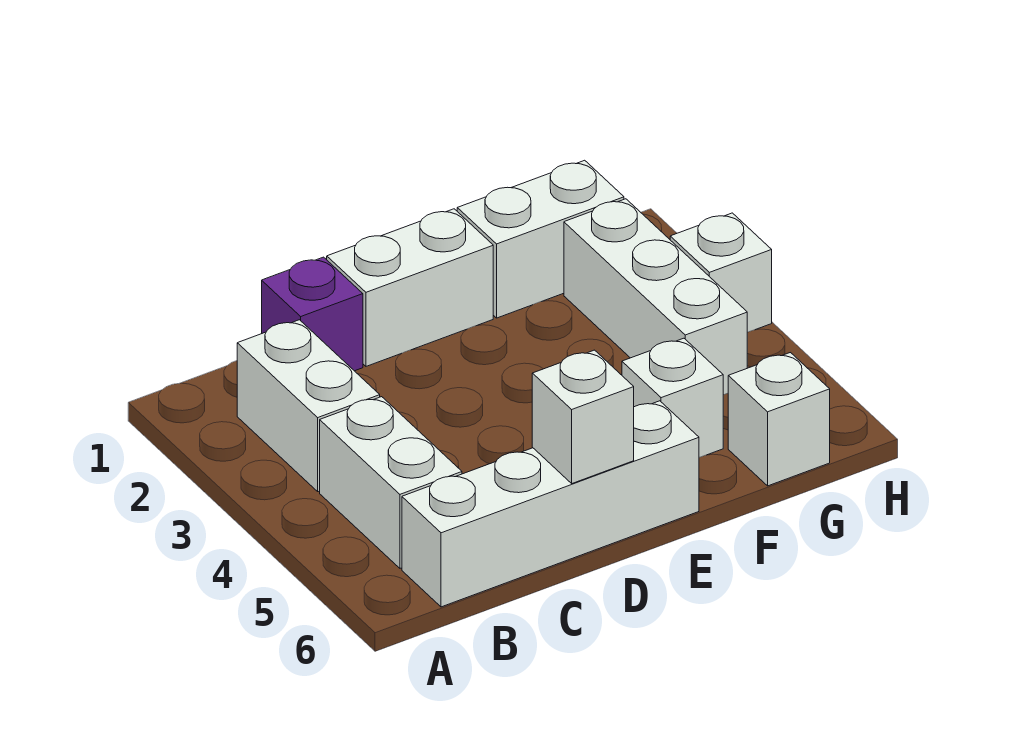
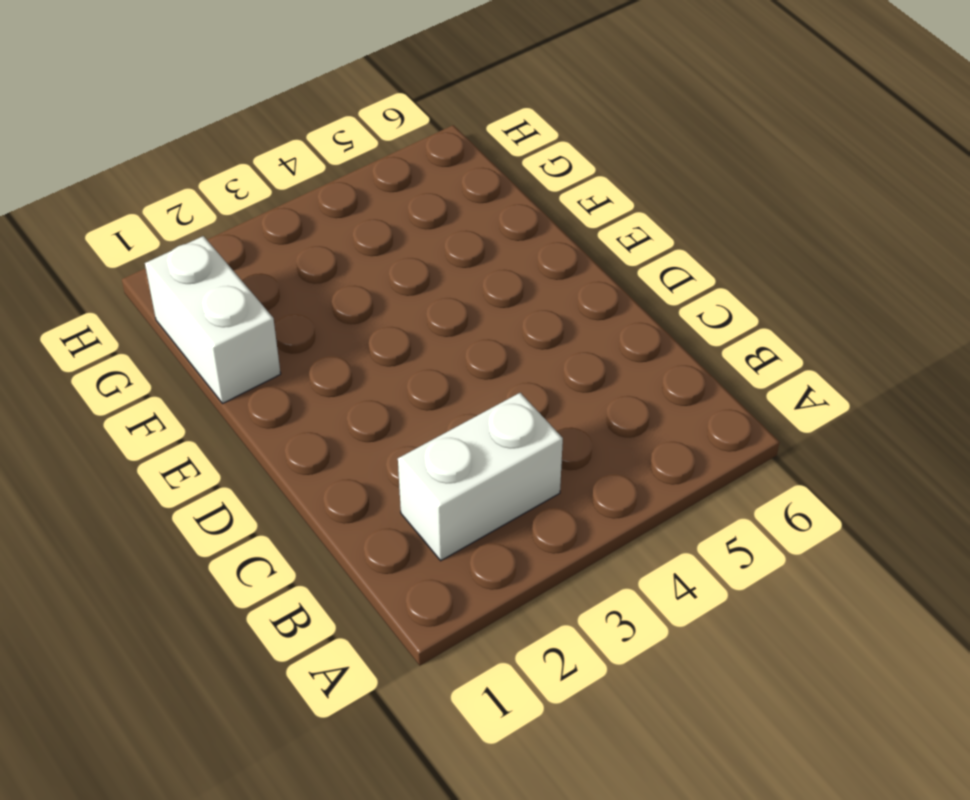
none -> white brick B4:B5 level 1
none -> white brick B6:E6 level 1

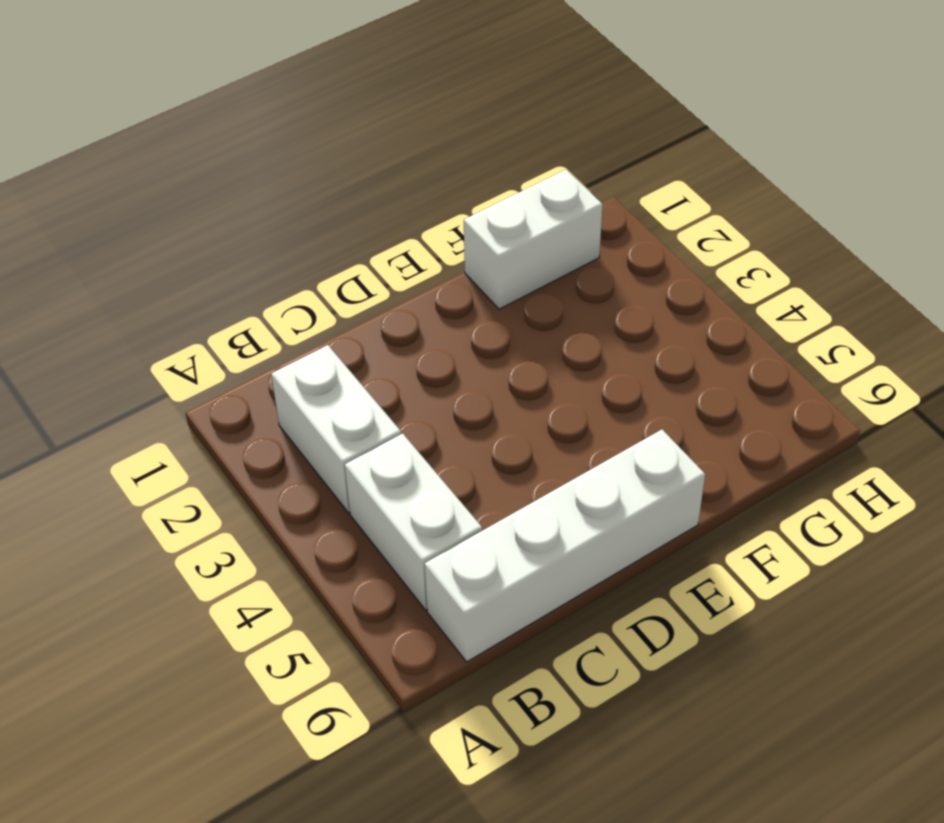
none -> purple brick C1 level 1
none -> white brick D1:E1 level 1

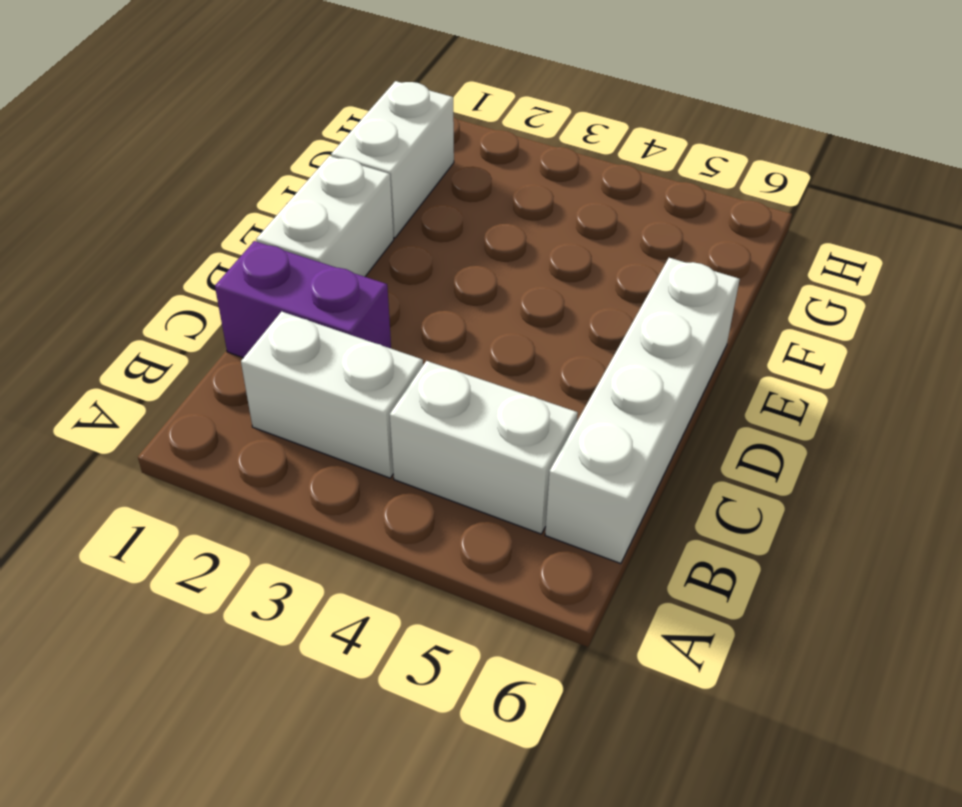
purple brick C1:C2 level 1 -> purple brick C1 level 1
none -> white brick F5 level 1
none -> white brick G2:G4 level 1

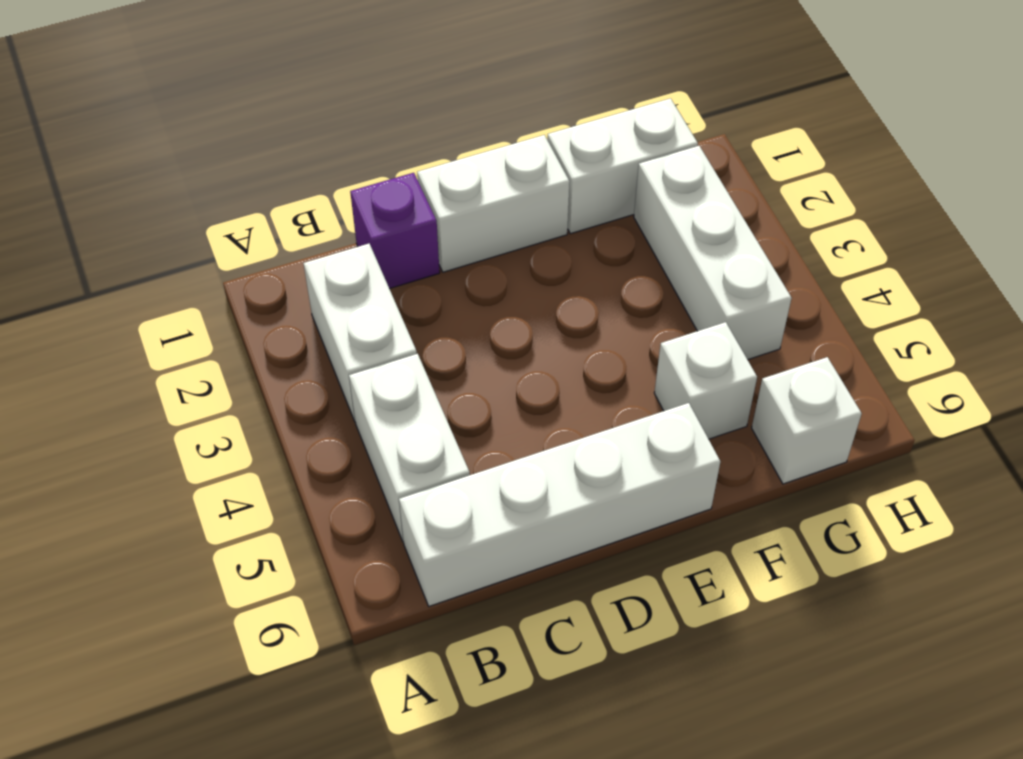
none -> white brick H3 level 1
none -> white brick D6 level 2

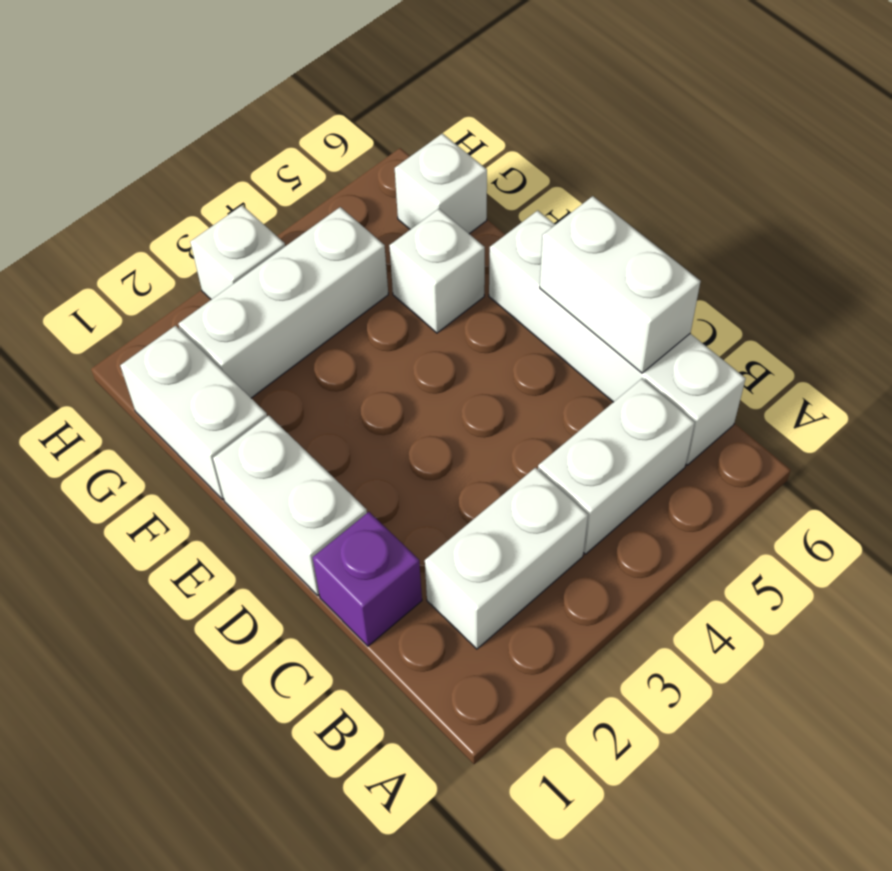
white brick C6:D6 level 2 -> white brick D6 level 2

